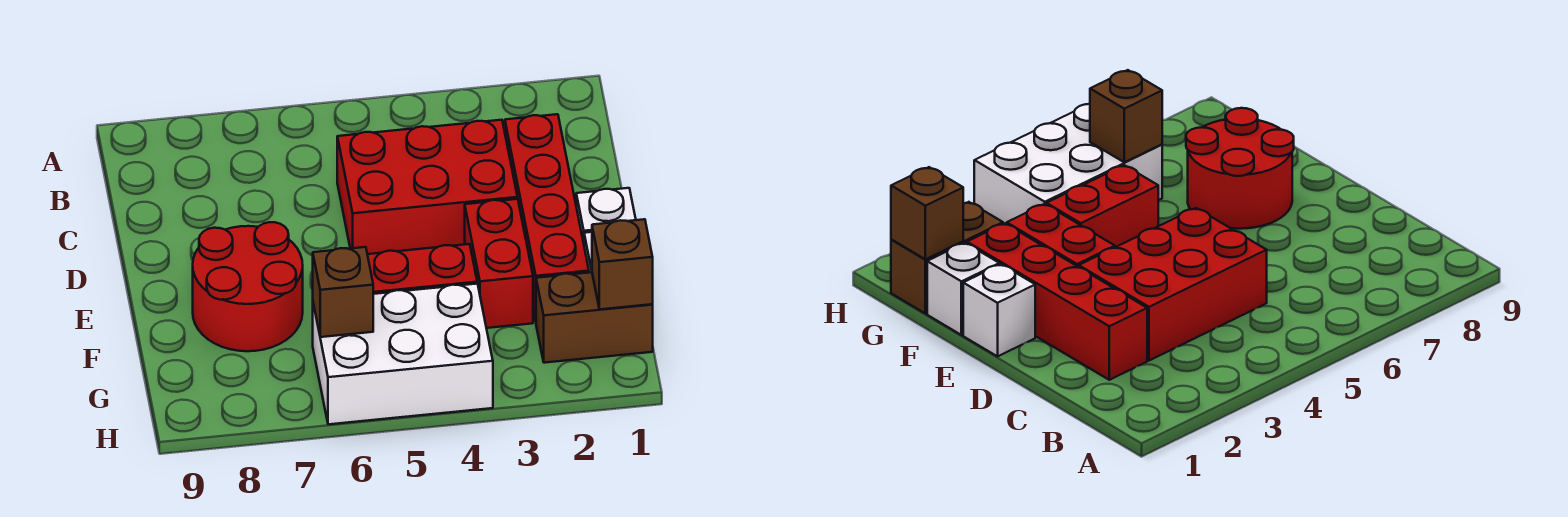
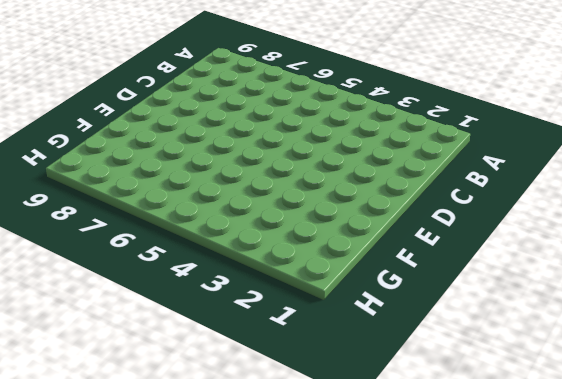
none -> red brick C2:F2 level 1
none -> red brick C3:D5 level 1

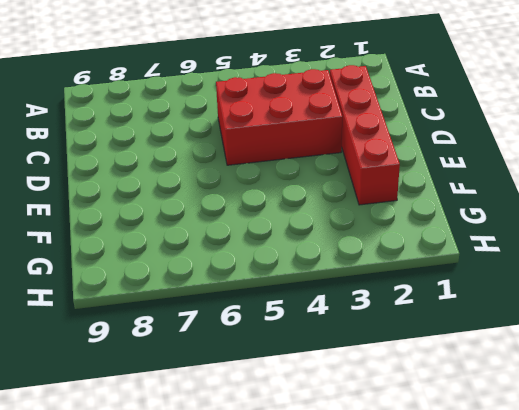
none -> white brick E1 level 1
none -> red brick E3:F3 level 1

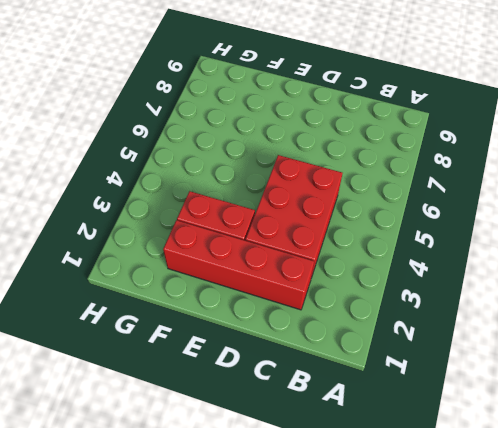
none -> white brick E1 level 1
none -> red round brick E7:F8 level 1

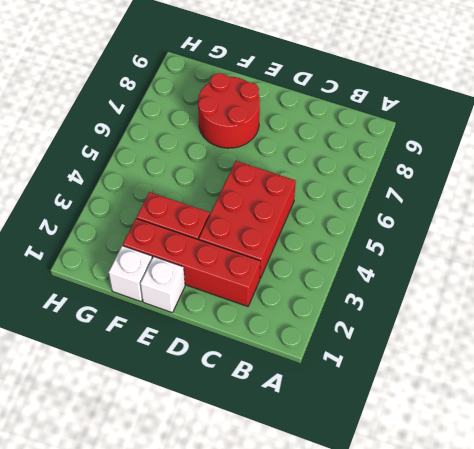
none -> red brick F4:F5 level 1
none -> brown brick G1:G2 level 1

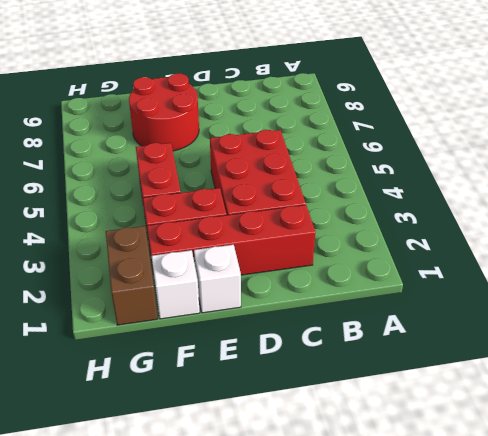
none -> white brick G4:H6 level 1
none -> brown brick G1 level 2

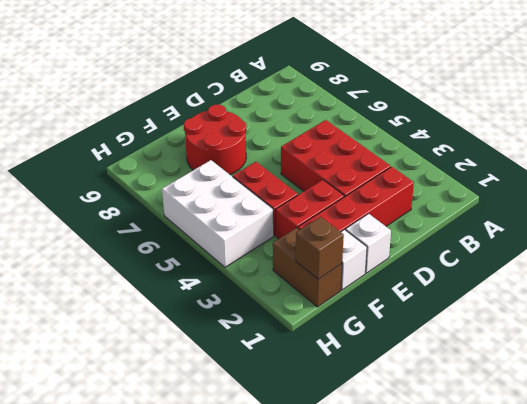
none -> brown brick G6 level 2

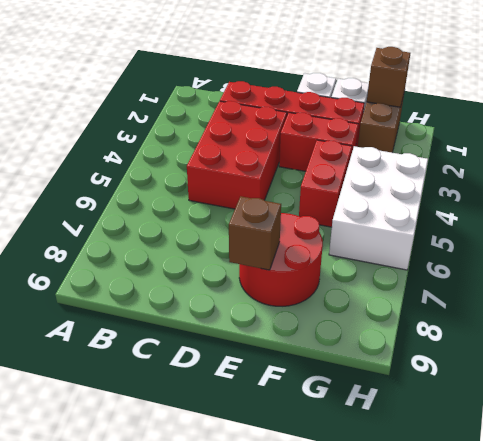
brown brick E8 level 2 -> brown brick G6 level 2

